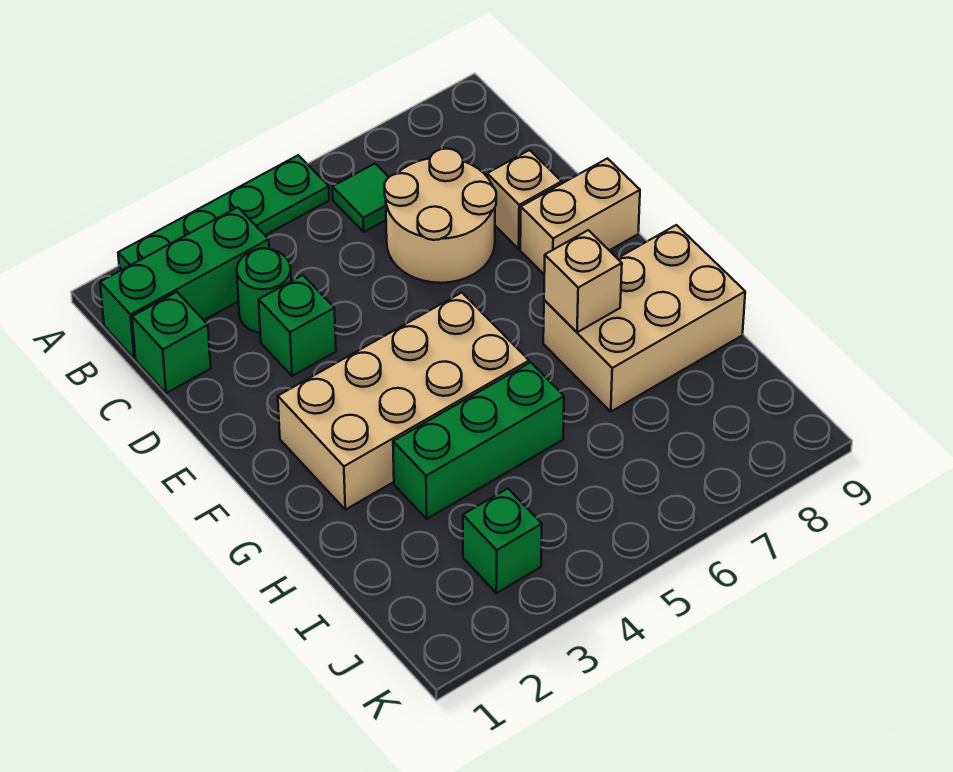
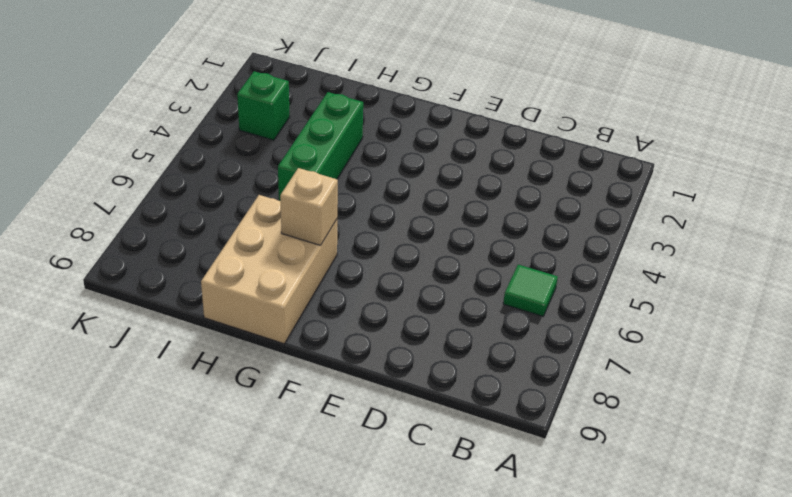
none -> green plate A2:A5 level 1
none -> green brick B1:B3 level 1
none -> green brick C1 level 1

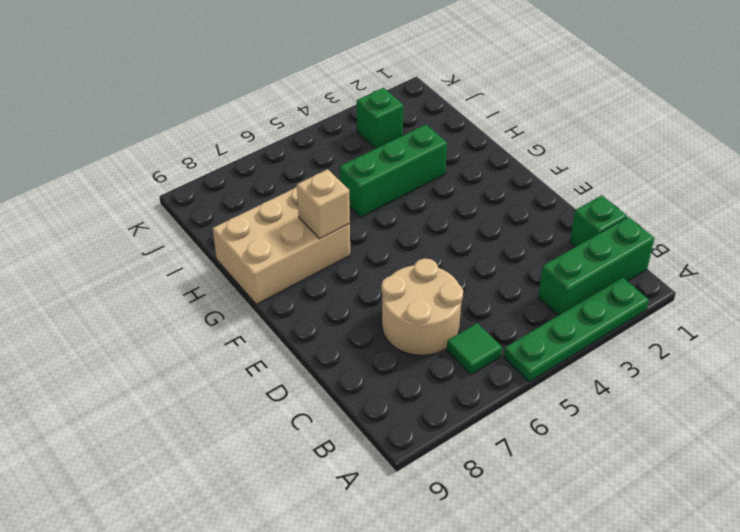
none -> green round brick C3 level 1
none -> green brick D3 level 1
none -> tan brick D8 level 1

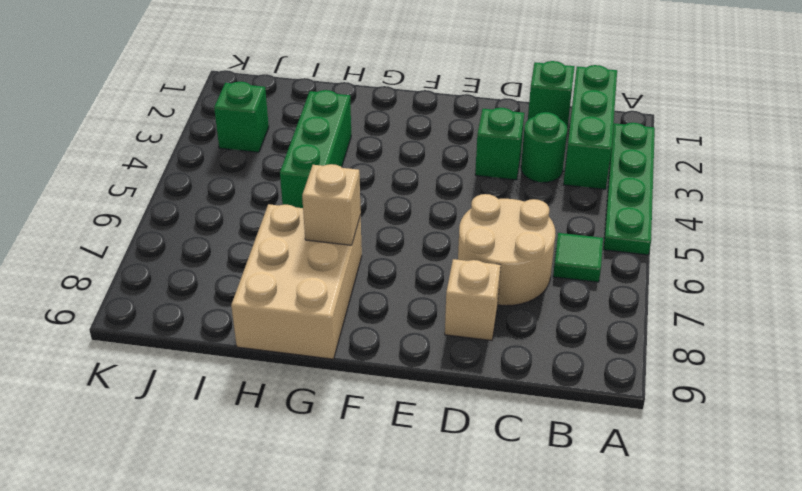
none -> tan brick E8:E9 level 1
none -> tan brick F2:G5 level 1

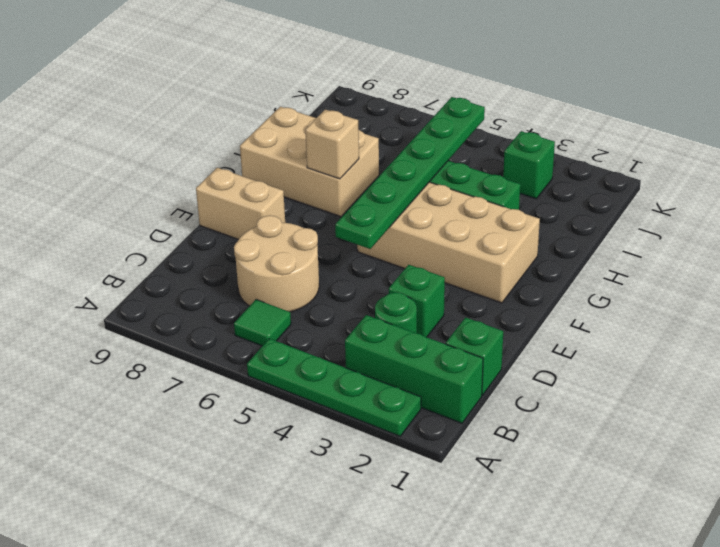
green plate E5:J5 level 2 -> none
none -> tan brick D8 level 1

